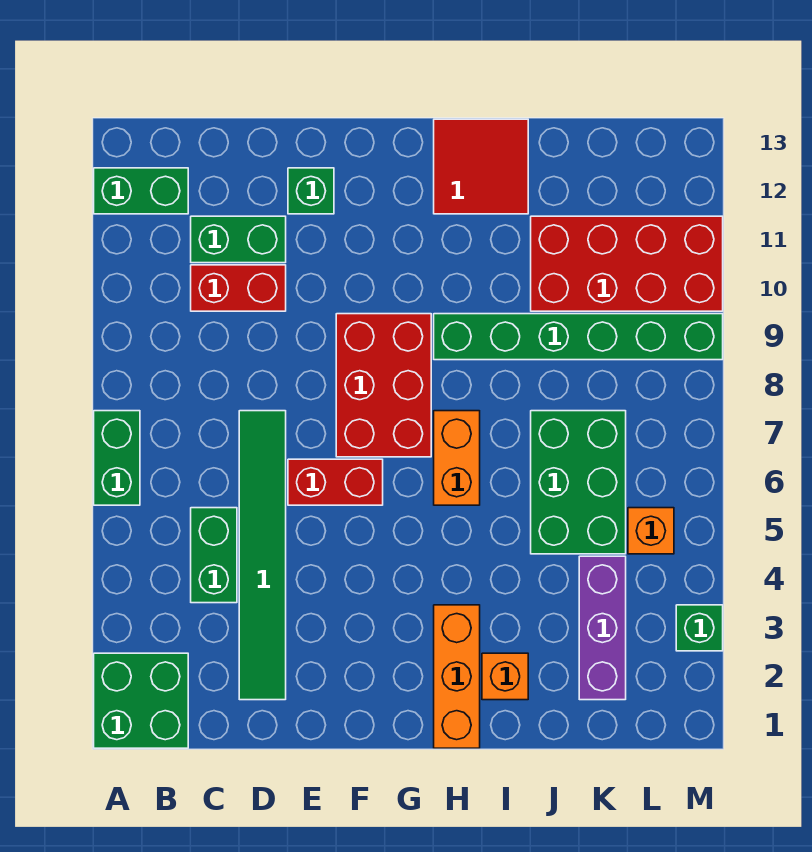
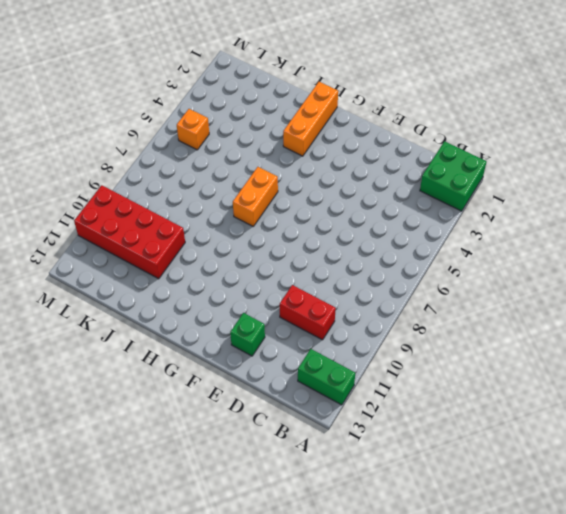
none -> green brick A6:A7 level 1
none -> green brick C4:C5 level 1
none -> green brick C11:D11 level 1

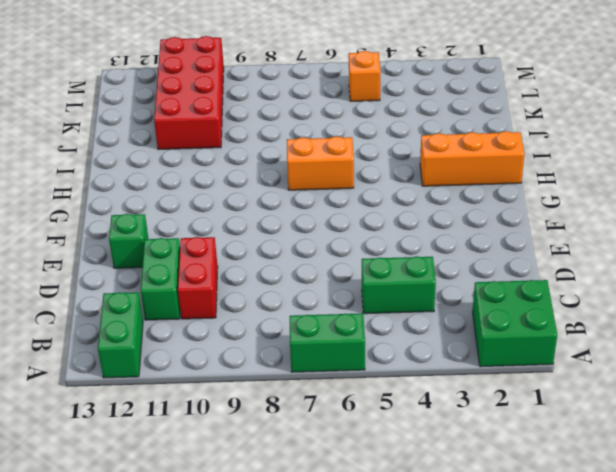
none -> green tile D2:D7 level 1
none -> red brick E6:F6 level 1
none -> red brick F7:G9 level 1

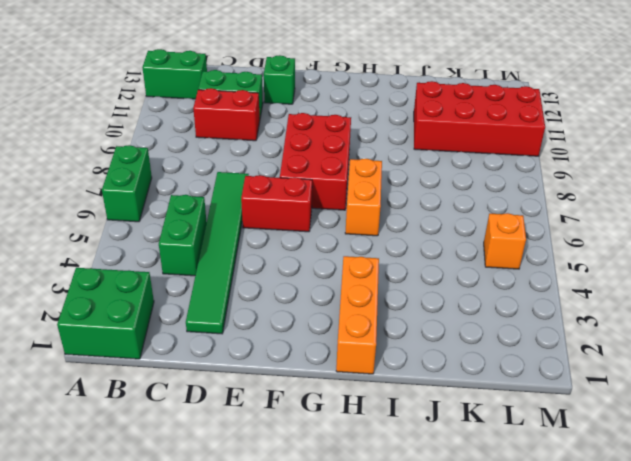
none -> green brick H9:M9 level 1
none -> red tile H12:I13 level 1
none -> orange brick I2 level 1

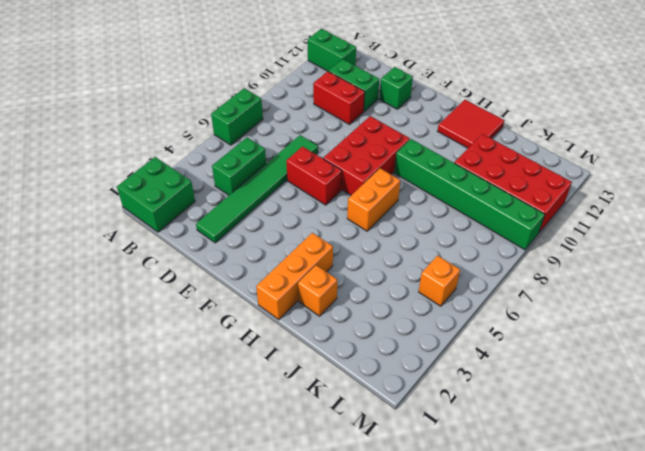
none -> green brick J5:K7 level 1
none -> purple brick K2:K4 level 1
none -> green brick M3 level 1

